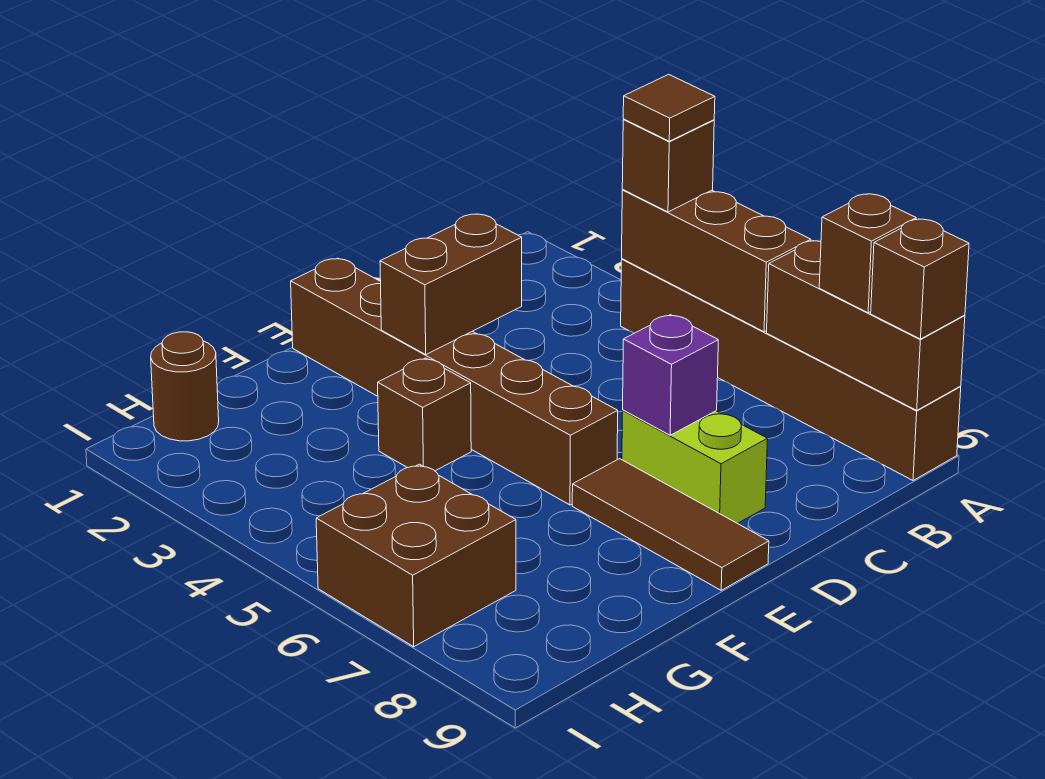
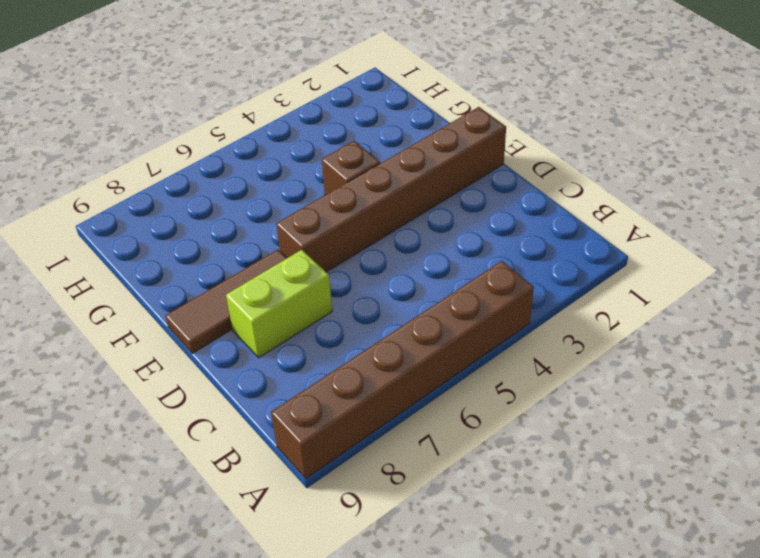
none -> brown round brick H1 level 1
none -> brown brick H6:I7 level 1
none -> brown brick A4:A6 level 2

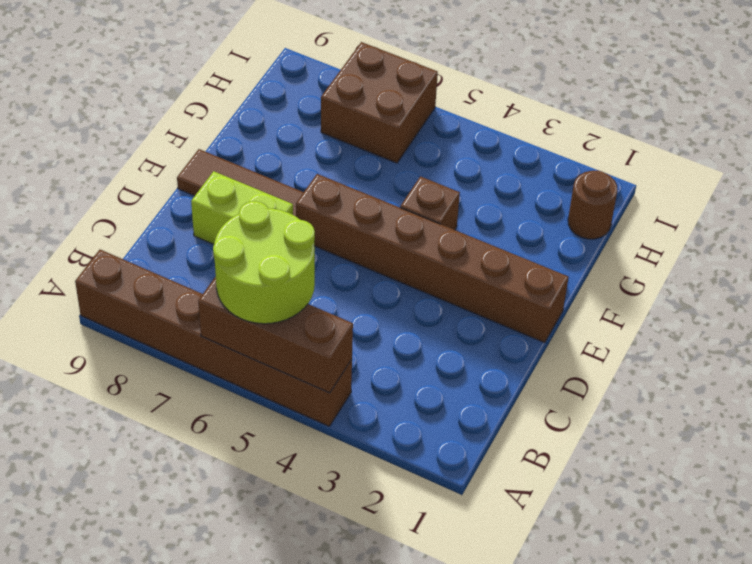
lime round brick A5:B6 level 3 -> none
none -> brown brick A7:A9 level 2
none -> brown brick D3:E3 level 2
none -> purple brick D7 level 2

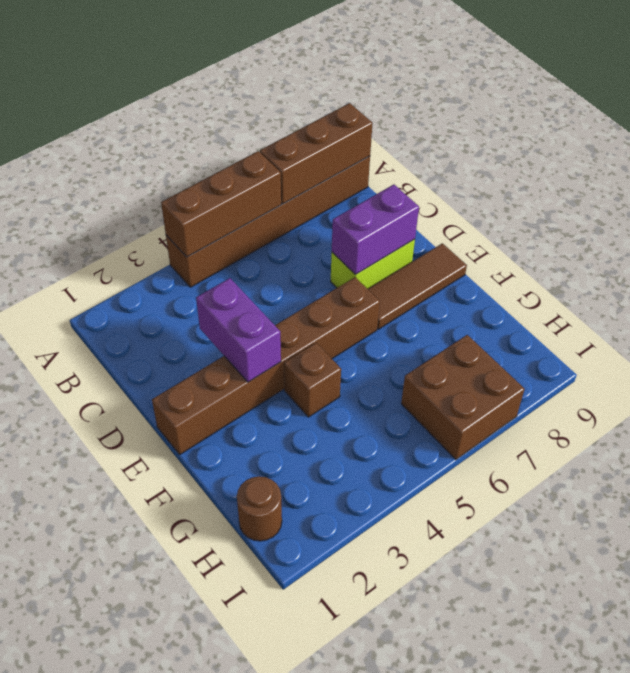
purple brick D3:E3 level 2 -> brown brick D3:E3 level 2
purple brick D7:D8 level 2 -> purple brick D7 level 2
none -> brown brick A4 level 3
none -> brown brick A8 level 3
none -> brown brick A9 level 3

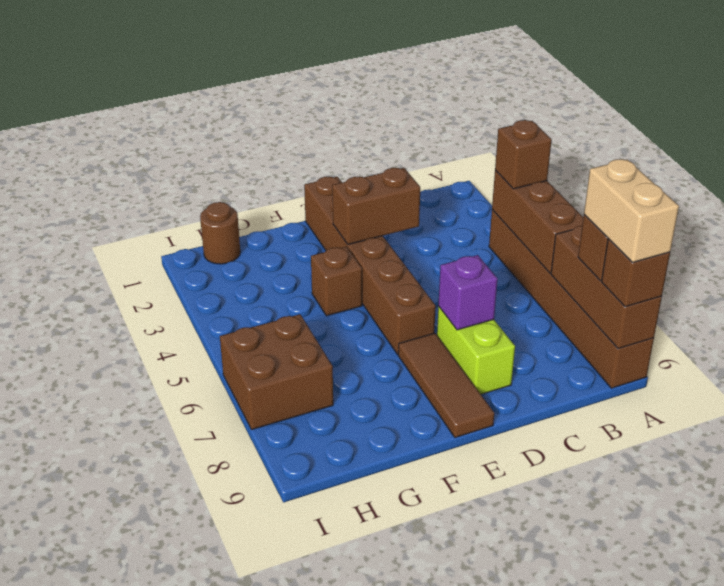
tan brick A8:A9 level 4 -> none
none -> brown tile A4 level 4

